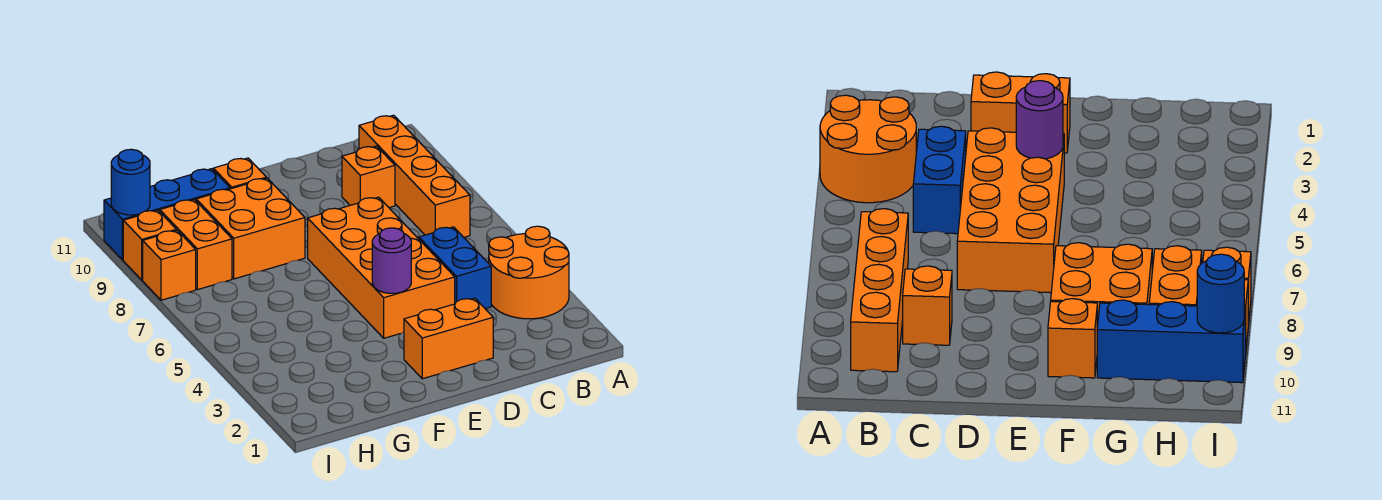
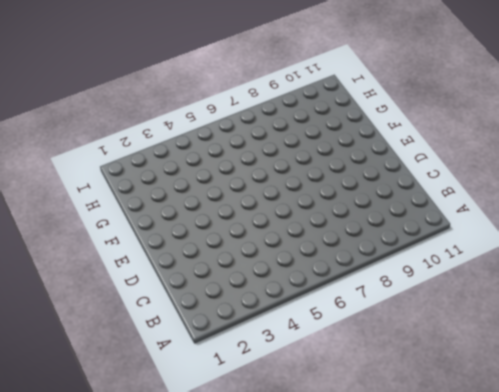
none -> orange round brick A3:B4 level 1
none -> orange brick B7:B10 level 1
none -> blue brick C4:C5 level 1

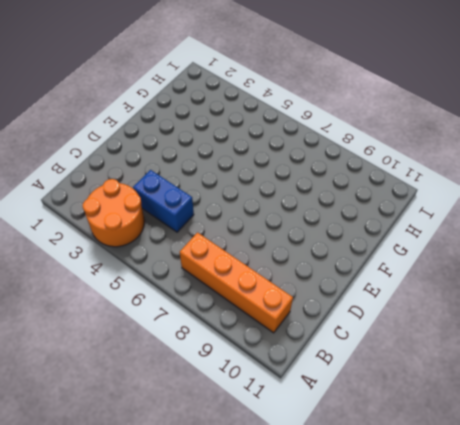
none -> orange brick C9 level 1
none -> orange brick D2:E2 level 1
none -> orange brick D4:E7 level 1

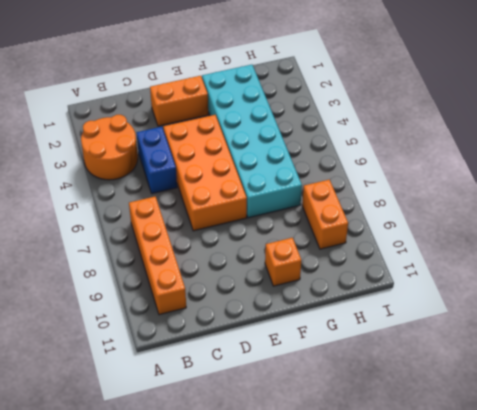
cyan brick F2:G7 level 1 -> none
none -> orange brick C9 level 1
none -> orange brick F8:G9 level 1
none -> blue brick G10:I10 level 1

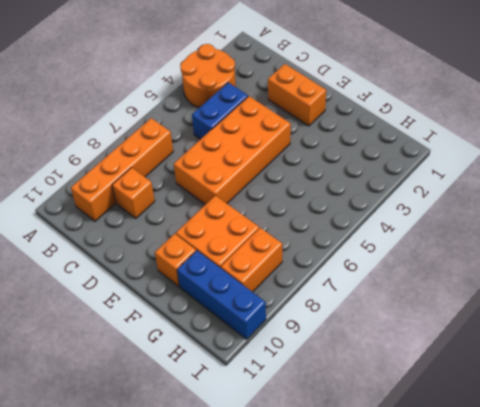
none -> orange brick I8 level 1
none -> orange brick I9 level 1
none -> purple round brick E4 level 2

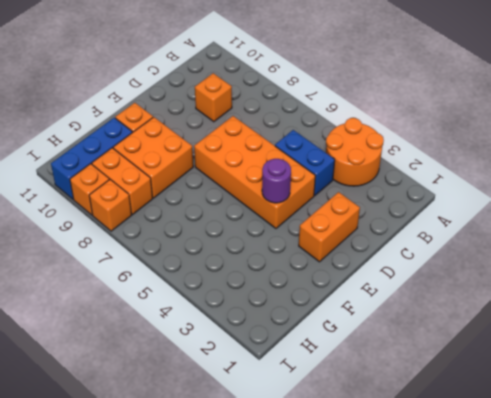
none -> orange brick B7:B10 level 1
none -> blue round brick I10 level 2

